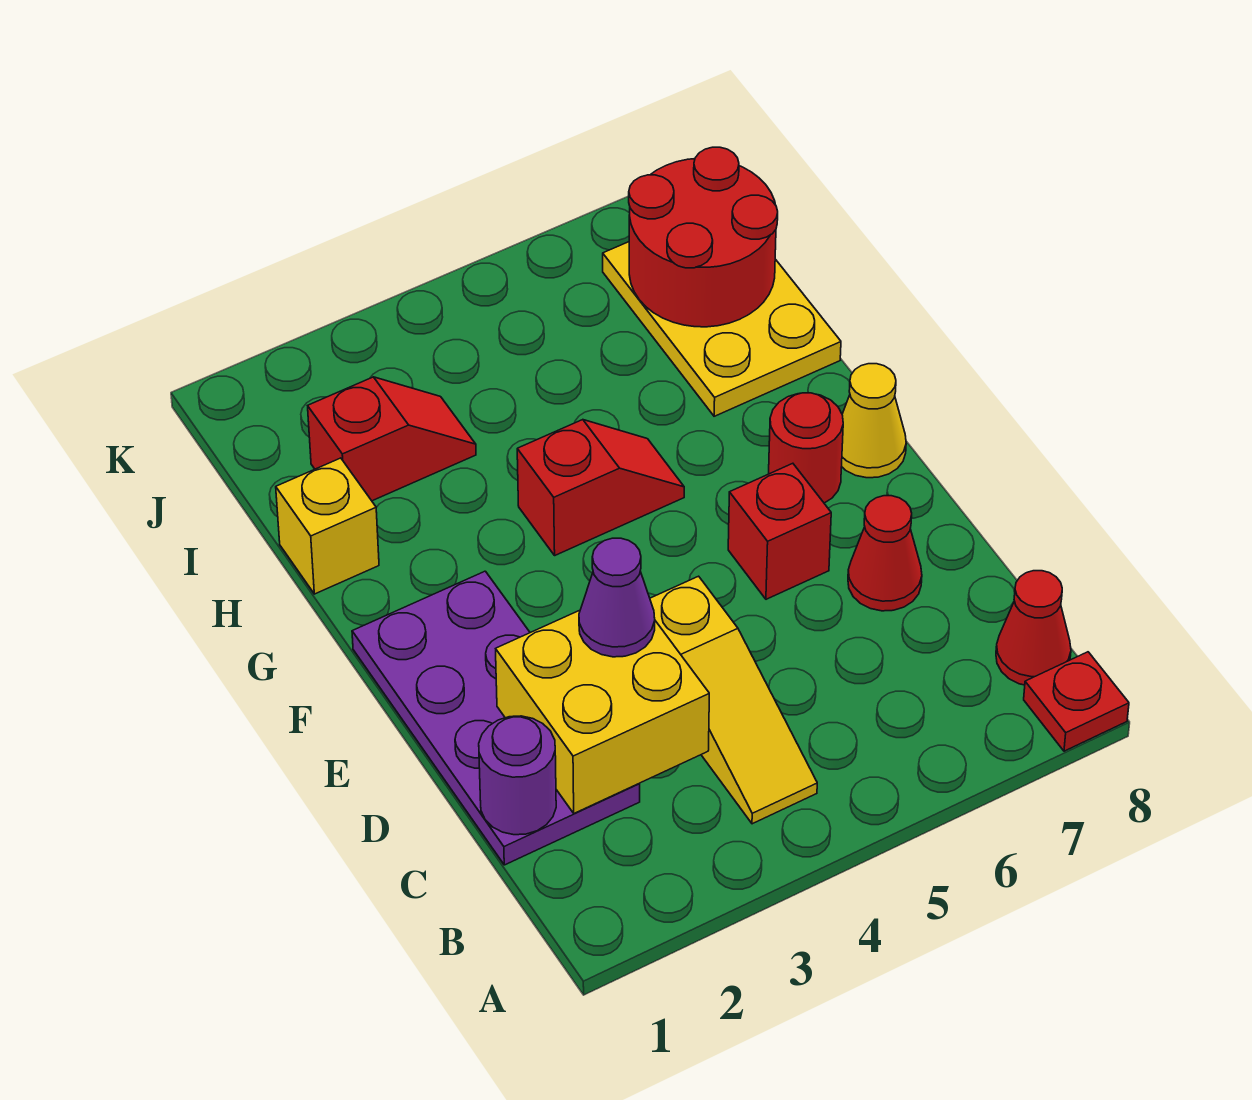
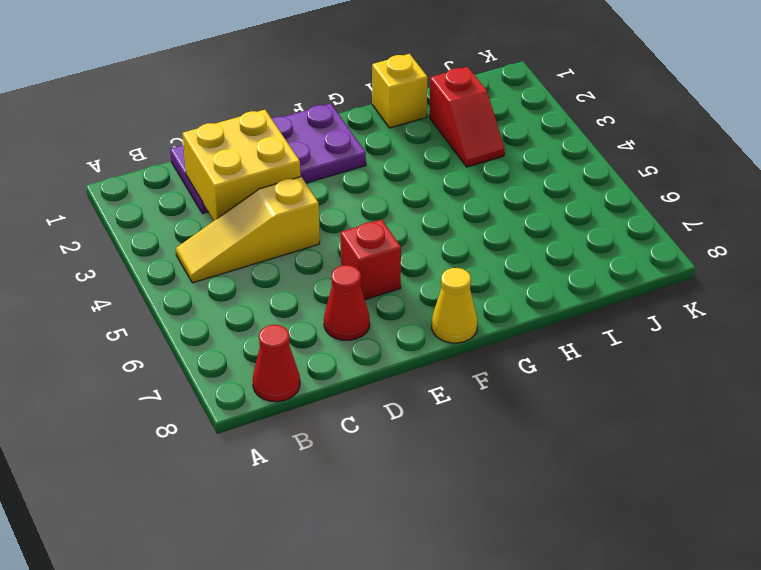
none -> red plate A8 level 1
none -> red round brick F7 level 1
none -> red slope G4:G5 level 1 top 4

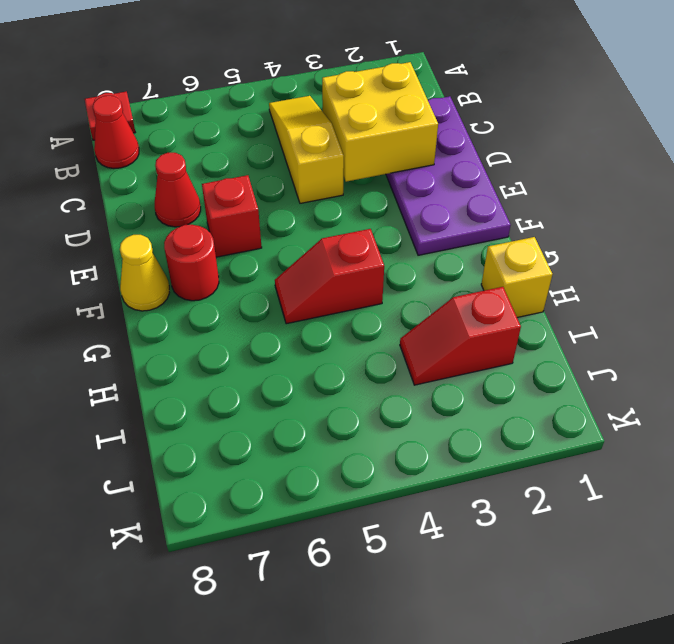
none -> yellow plate H7:J8 level 1
none -> purple round brick C1 level 2
none -> red round brick I7:J8 level 2

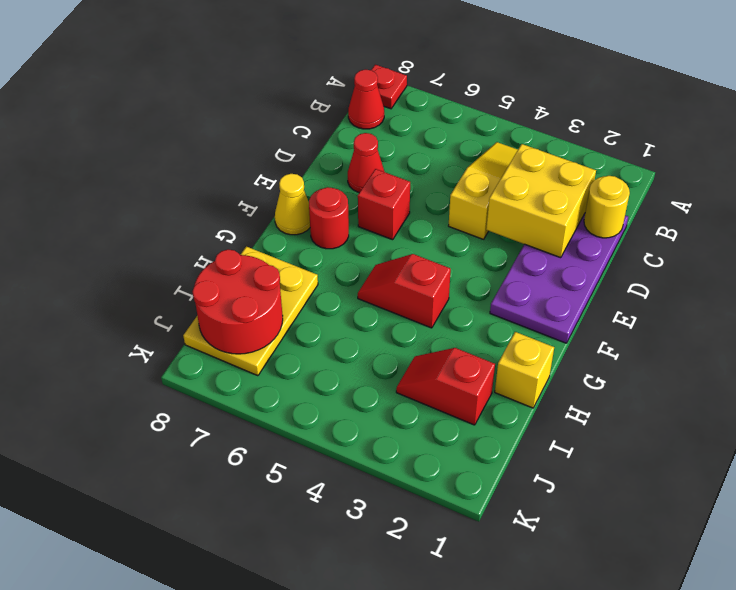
yellow round brick C1 level 2 -> purple round brick C1 level 2
none -> purple cone D3 level 3

